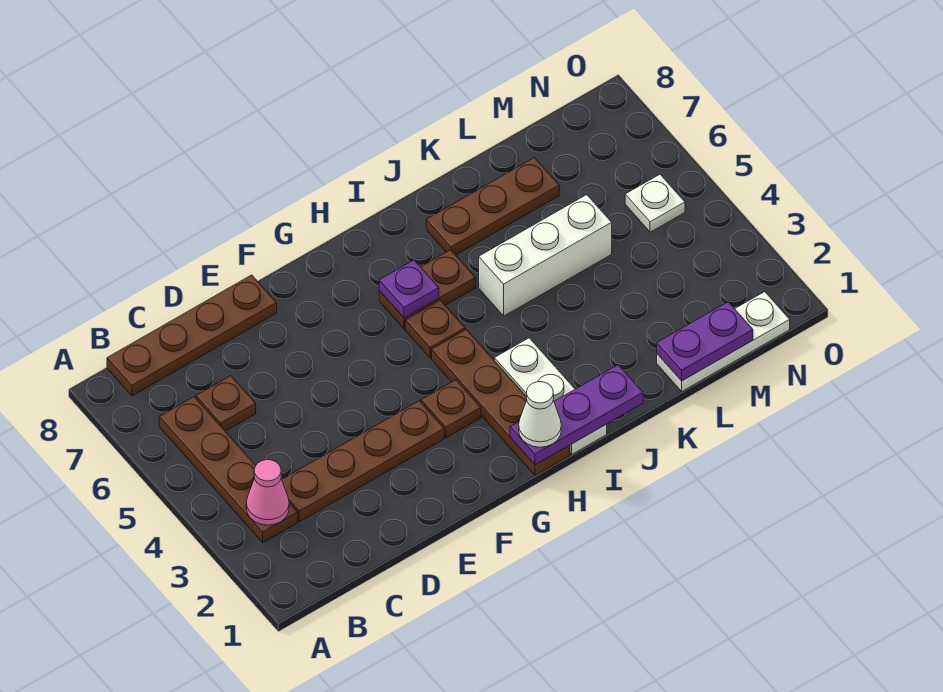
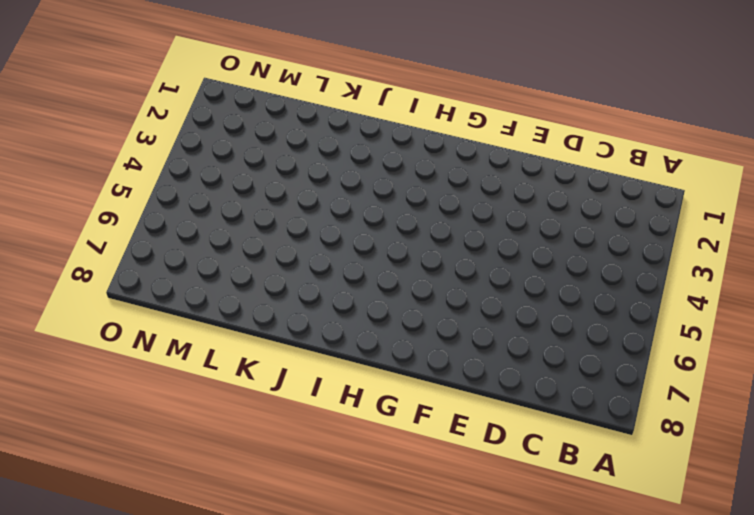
none -> brown plate B3:B6 level 1
none -> brown plate B8:E8 level 1
none -> brown plate C3:F3 level 1

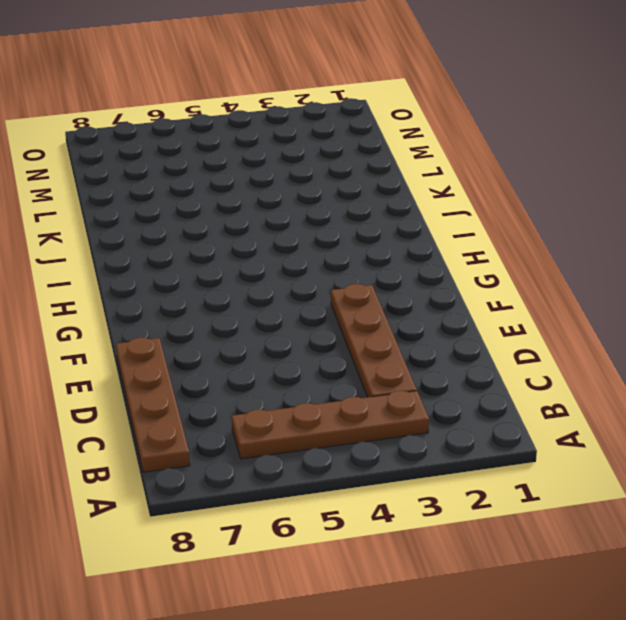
none -> brown plate C6 level 1
none -> brown plate G3 level 1
none -> brown plate H1:H4 level 1

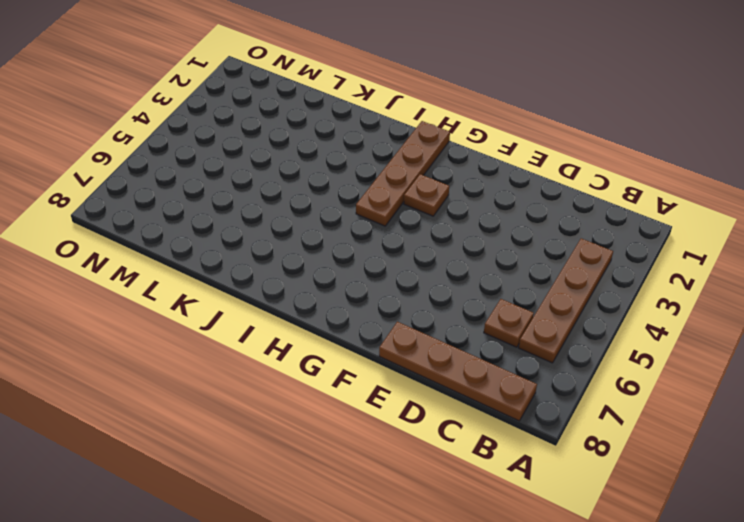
none -> brown plate C3:F3 level 1
none -> brown plate H5 level 1
none -> brown plate H6:I6 level 1

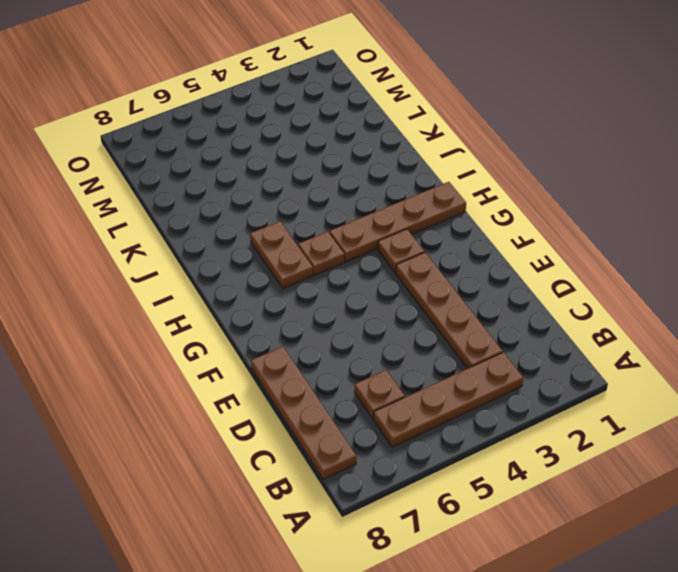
none -> white plate I1:I3 level 1
none -> white brick J5:L5 level 1
none -> brown plate J7:L7 level 1

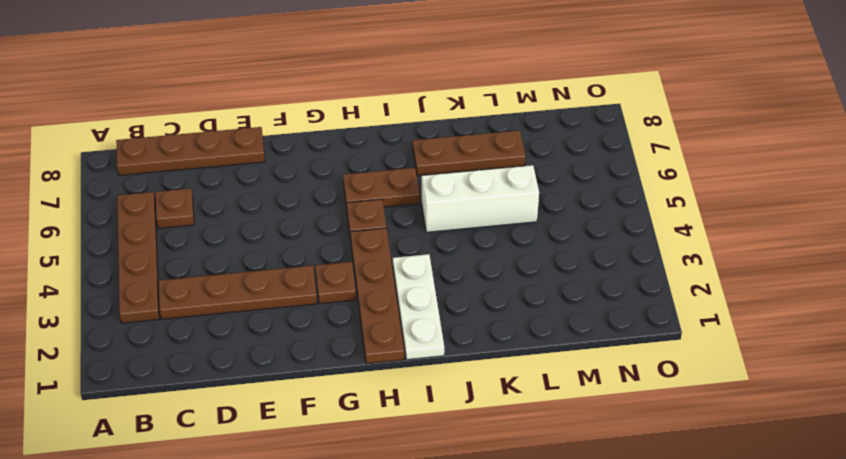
none -> white plate L1:N1 level 1
none -> white plate N5 level 1
none -> pink cone B3 level 2

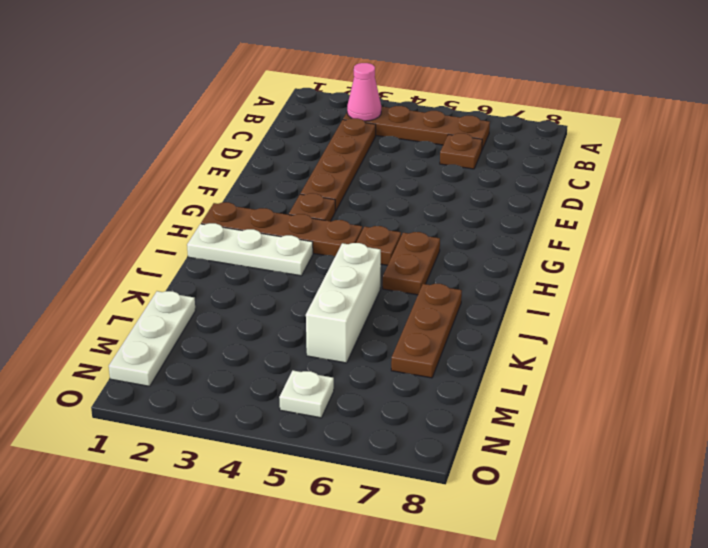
none -> brown plate B8:E8 level 1
none -> purple plate H1:J1 level 2
none -> purple plate H6 level 2

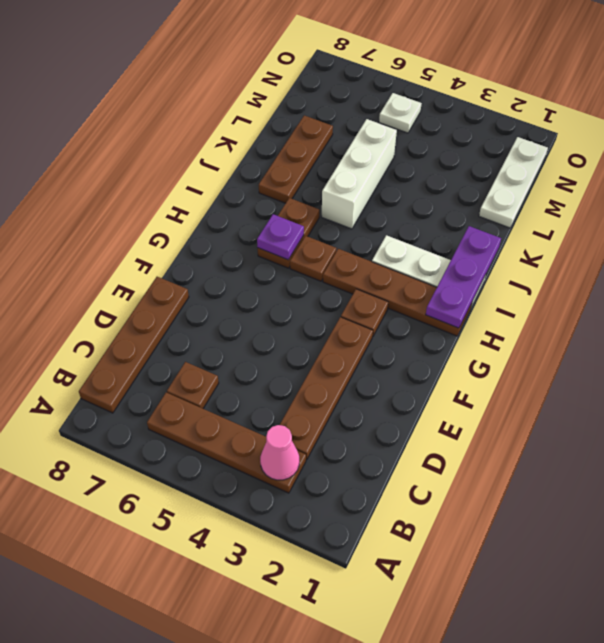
none -> purple plate L1:M1 level 2
none -> white cone H1 level 3

